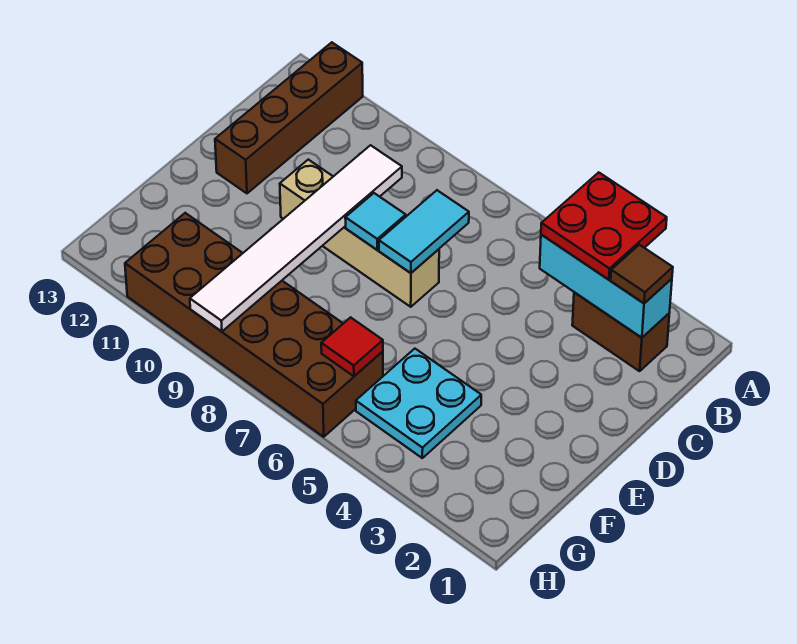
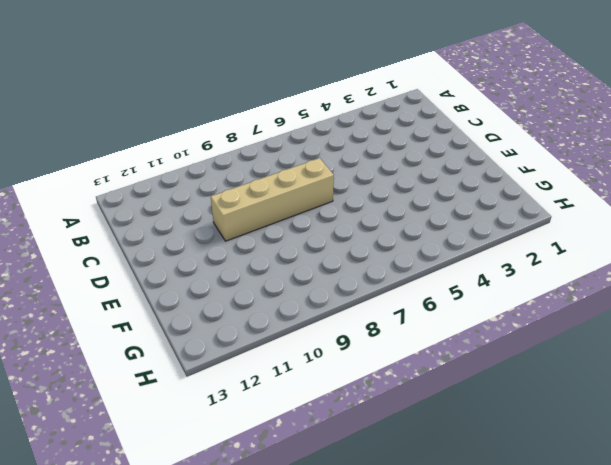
none -> brown brick A12:D12 level 1
none -> brown brick B2:B3 level 1
none -> cyan plate F4:G5 level 1

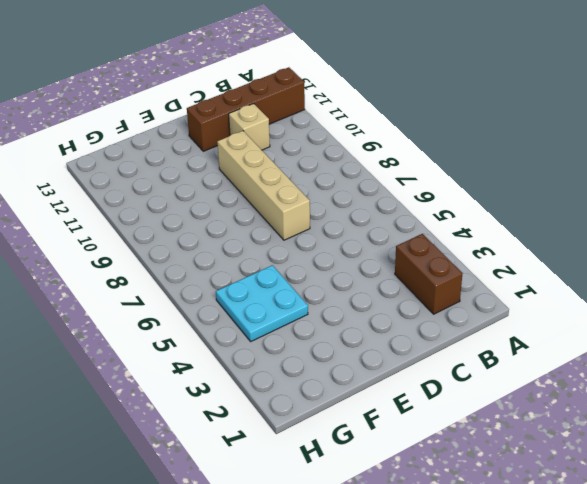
tan brick C11 level 1 -> none
none -> brown brick G6:H11 level 1
none -> cyan brick B2:B4 level 2
none -> cyan tile C7:D7 level 2

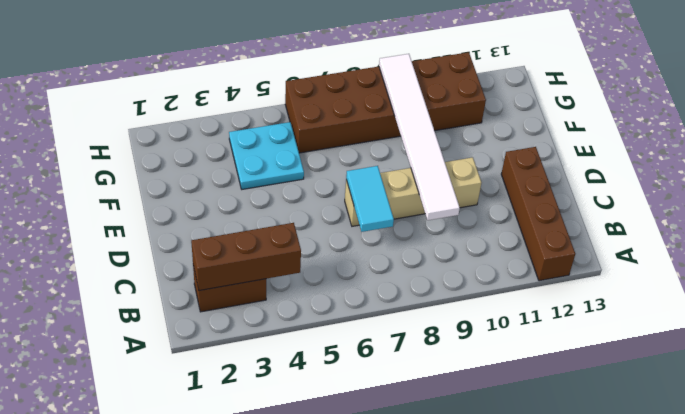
brown brick B2:B4 level 2 -> cyan brick B2:B4 level 2
none -> cyan tile D8 level 2
none -> red tile G6 level 2
none -> red plate A3:B4 level 3

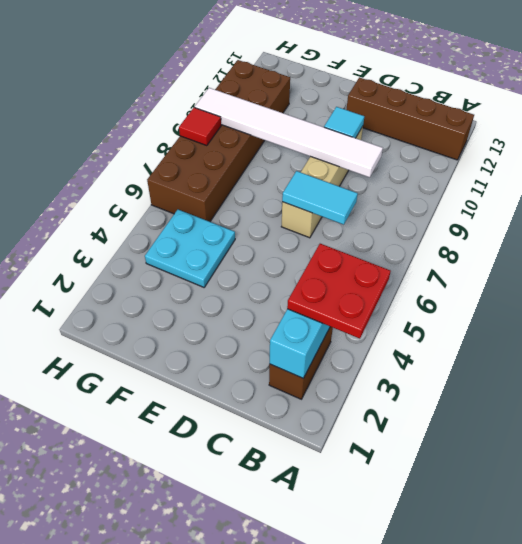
cyan tile D10 level 2 -> cyan tile D8 level 2
red tile H8 level 2 -> red tile G6 level 2
none -> brown tile B2 level 3

